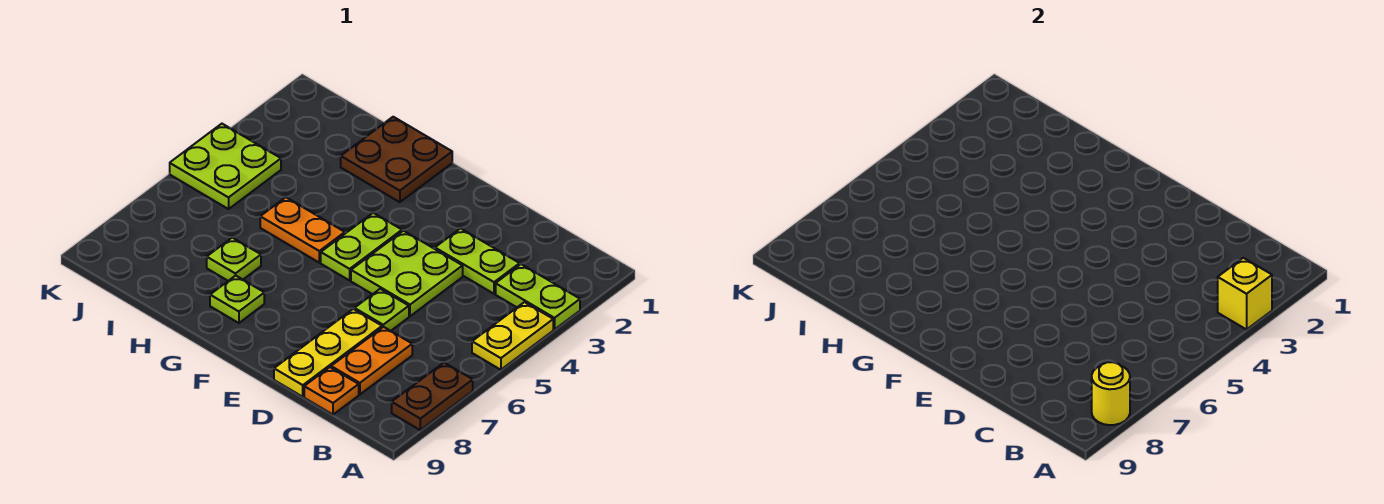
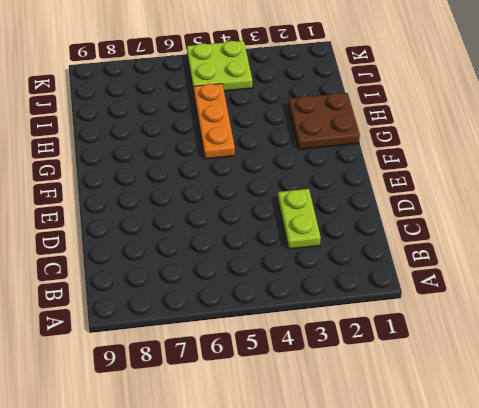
orange plate G5:I5 level 1 -> orange plate G5:H5 level 1
none -> lime plate A3:B3 level 1
none -> yellow plate A4:A5 level 1
none -> brown plate A7:A8 level 1

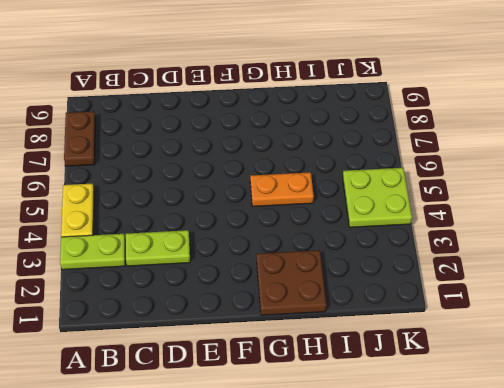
none -> orange plate C7:C8 level 1
none -> orange plate C9 level 1
none -> lime plate D4:E5 level 1

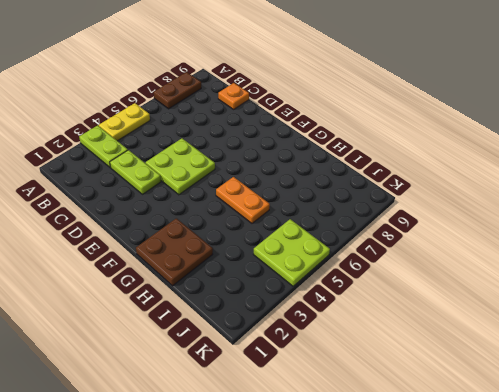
none -> orange plate C7:C8 level 1
none -> lime plate D6 level 1
none -> yellow plate D7:D9 level 1

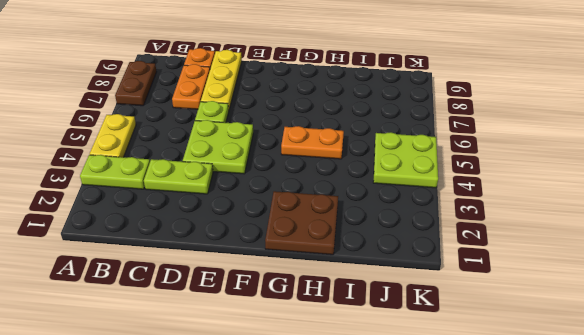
none -> lime plate F4:F5 level 1
none -> lime plate G8 level 1
none -> lime plate H7 level 1

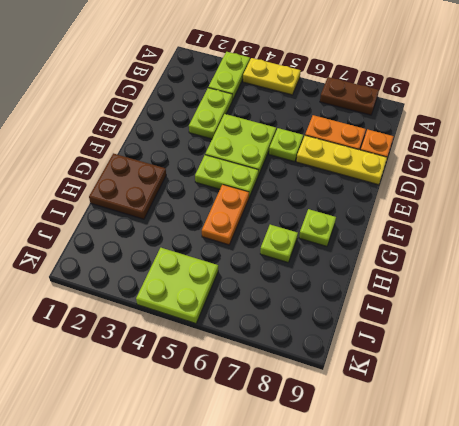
none -> yellow brick A3 level 2
none -> yellow round brick A8 level 2

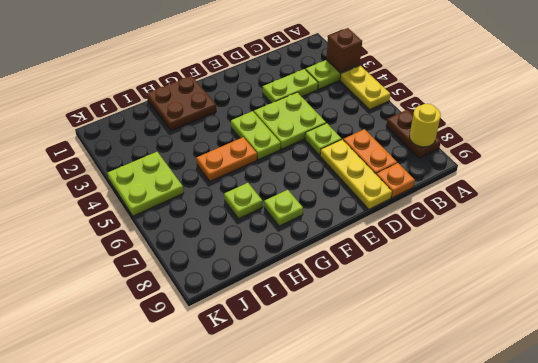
brown brick A3 level 2 -> yellow brick A3 level 2

